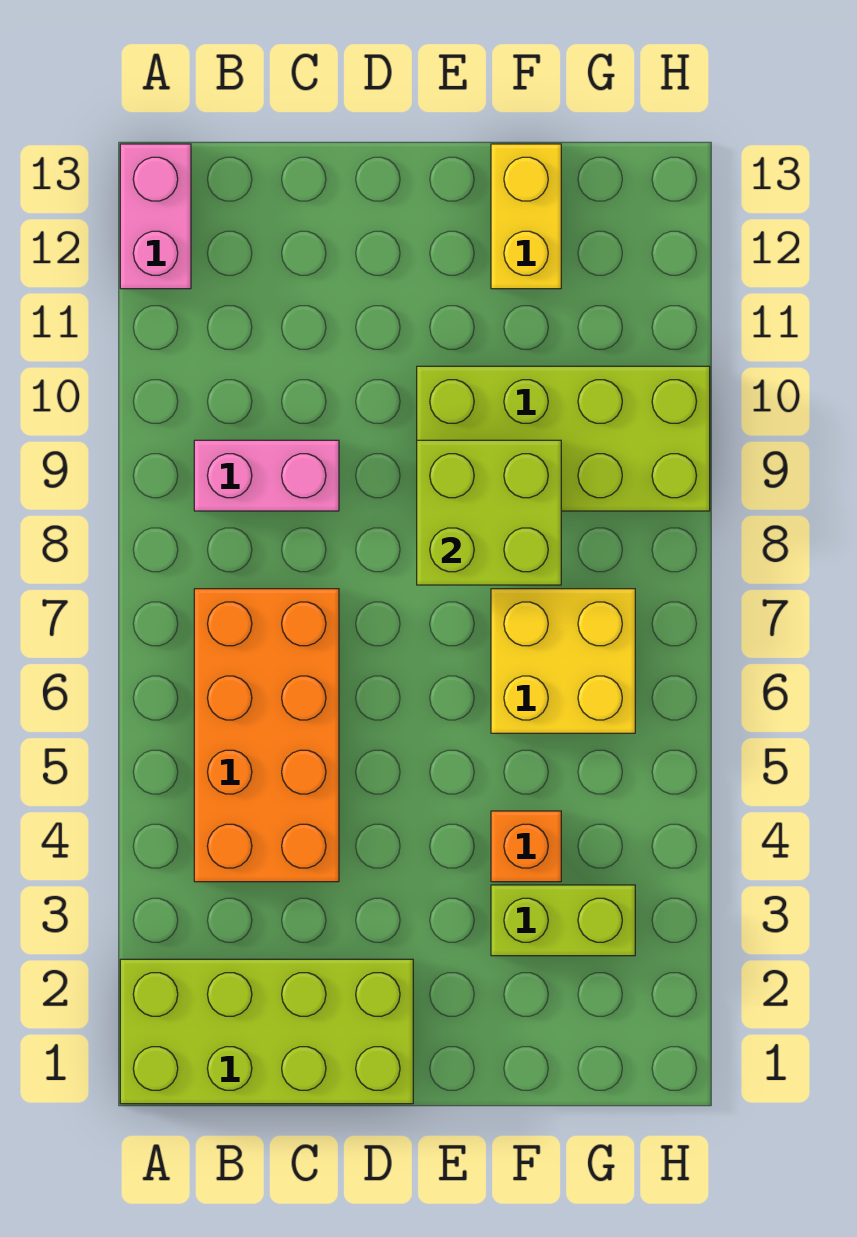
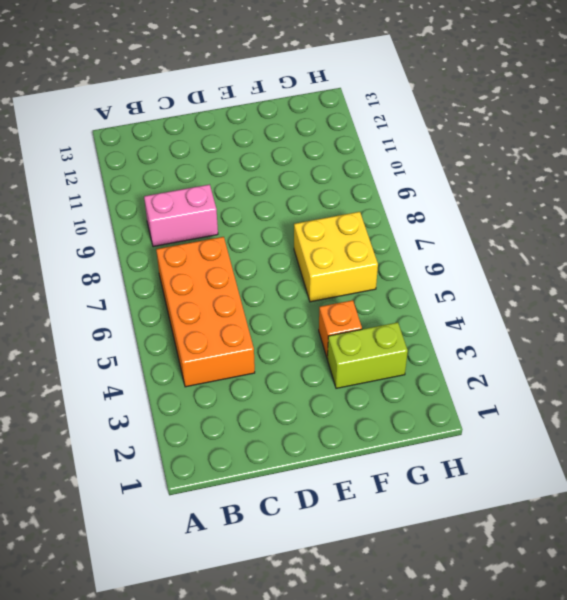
none -> lime brick A1:D2 level 1
none -> pink brick A12:A13 level 1

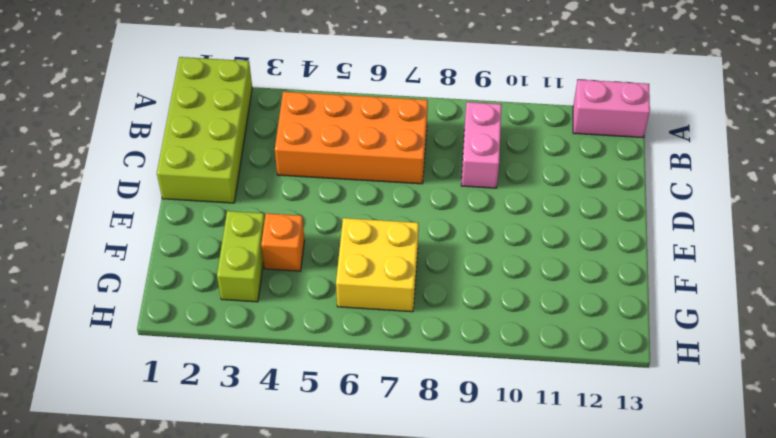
none -> lime brick E9:H10 level 1
none -> yellow brick F12:F13 level 1

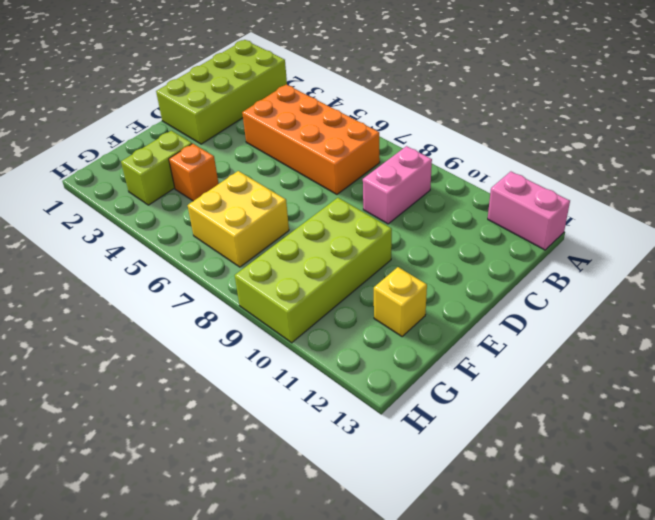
yellow brick F12 level 1 -> yellow brick F12:F13 level 1
none -> lime brick E8:F9 level 2

